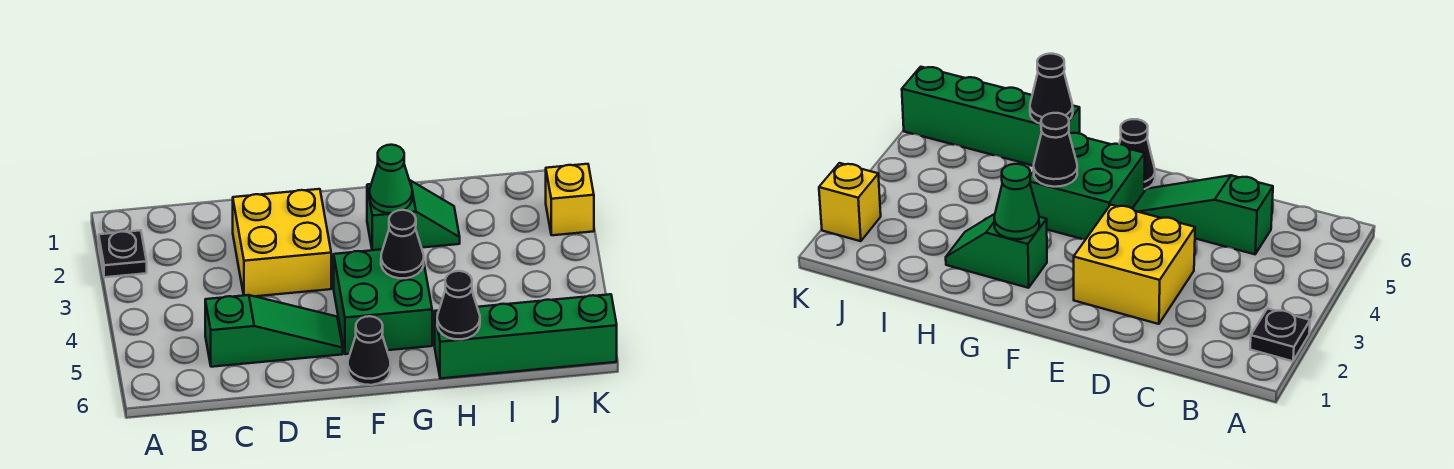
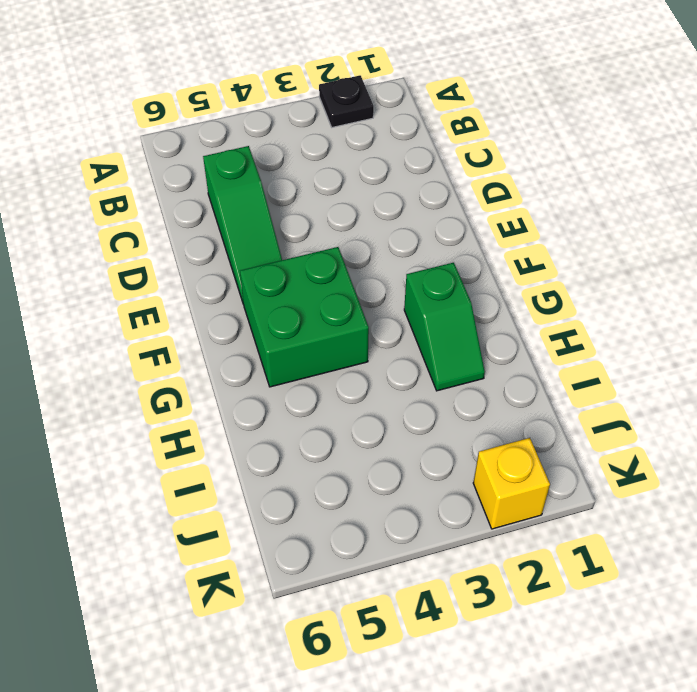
none -> yellow brick D2:E3 level 1
none -> black cone F6 level 1

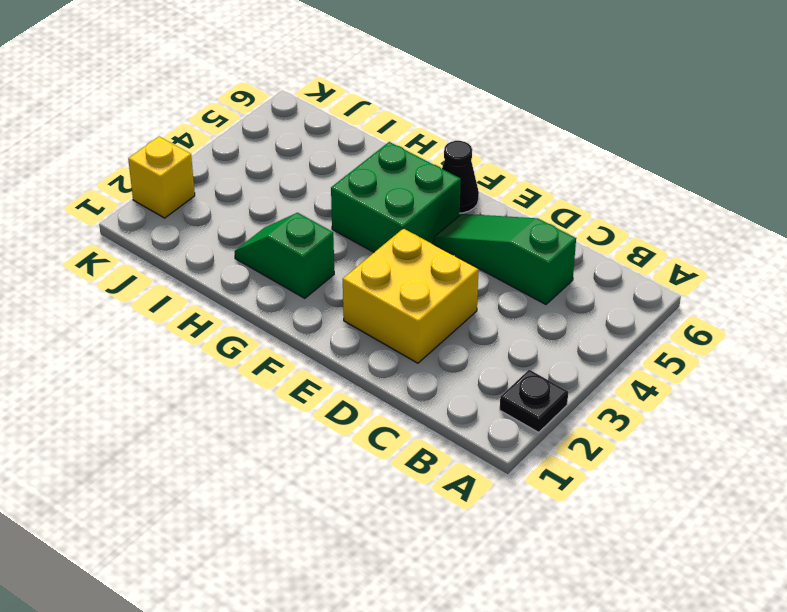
none -> green brick H6:K6 level 1
none -> green cone G2 level 2

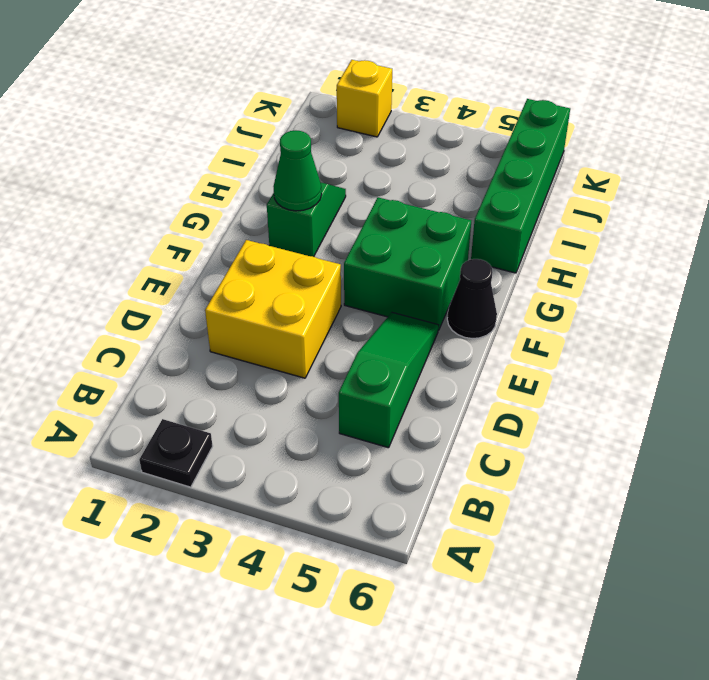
none -> black cone G4 level 2
none -> black cone H6 level 2

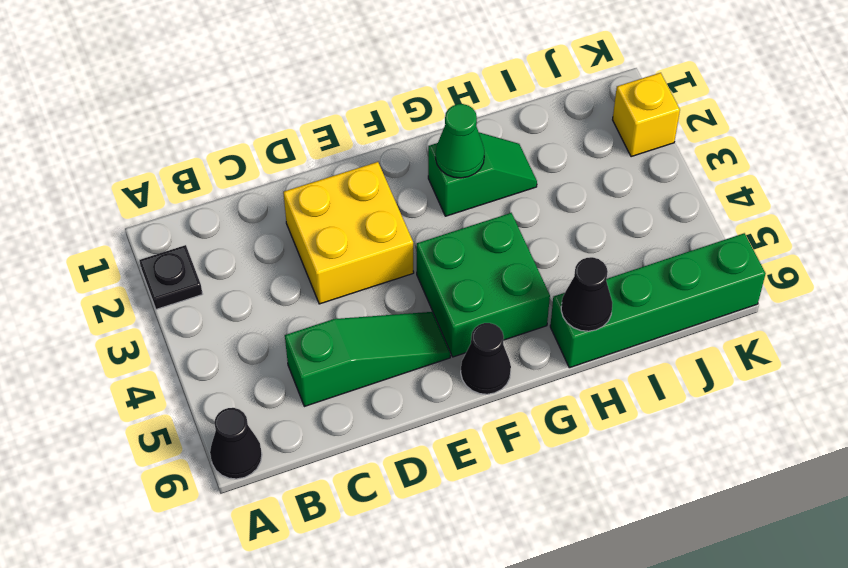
black cone A6 level 1 -> black cone G4 level 2

